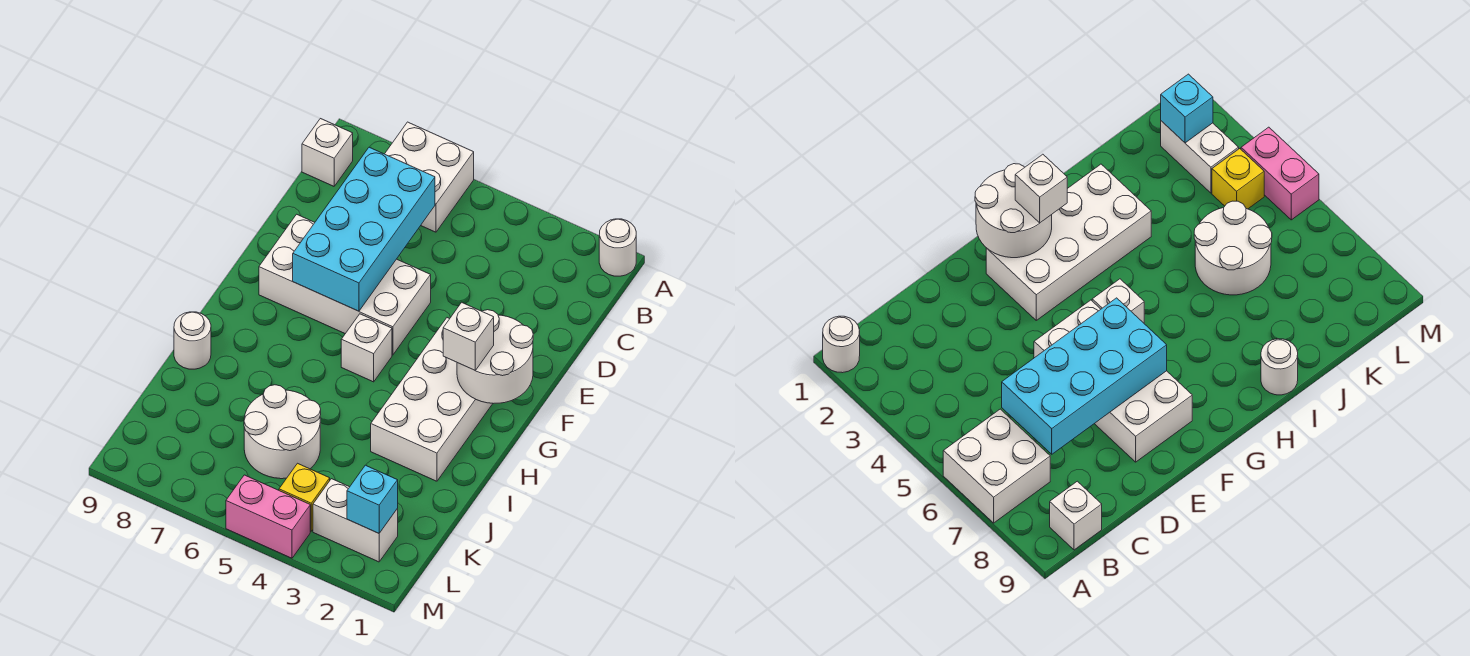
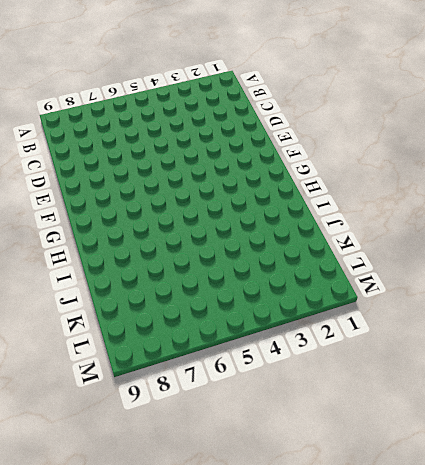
none -> white round brick A1 level 1
none -> white brick A6:B7 level 1
none -> white brick B9 level 1

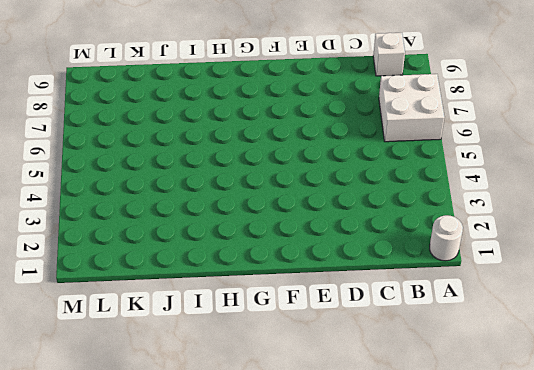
none -> white brick E5:F8 level 1
none -> white brick F2:I3 level 1
none -> white brick G5 level 1

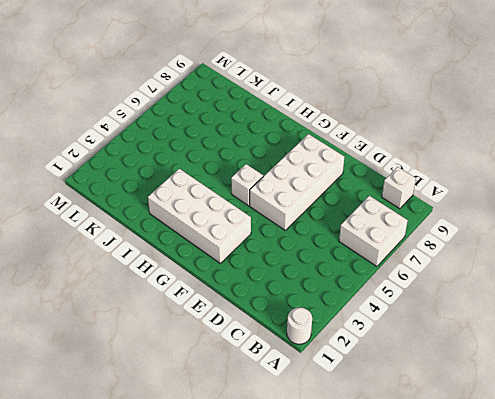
none -> white round brick I9 level 1
none -> white round brick J5:K6 level 1
none -> white brick L2:L3 level 1

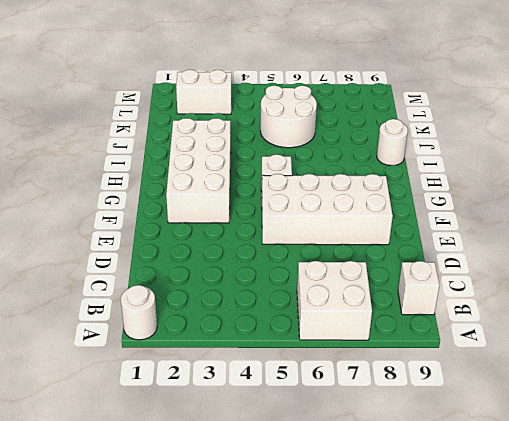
none -> yellow brick L4 level 1
none -> pink brick M4:M5 level 1
none -> cyan brick C6:F7 level 2

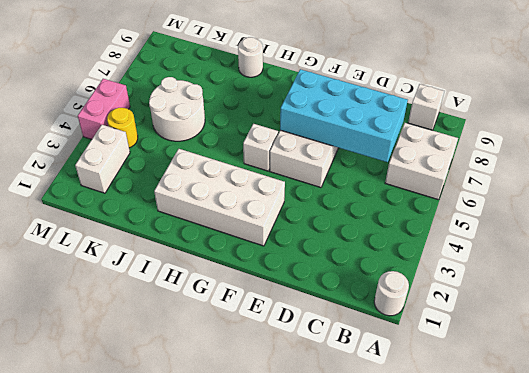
yellow round brick L4 level 1 -> yellow brick L4 level 1
none -> white round brick F1:G2 level 2
none -> cyan brick L2 level 2
none -> white brick G2 level 3

